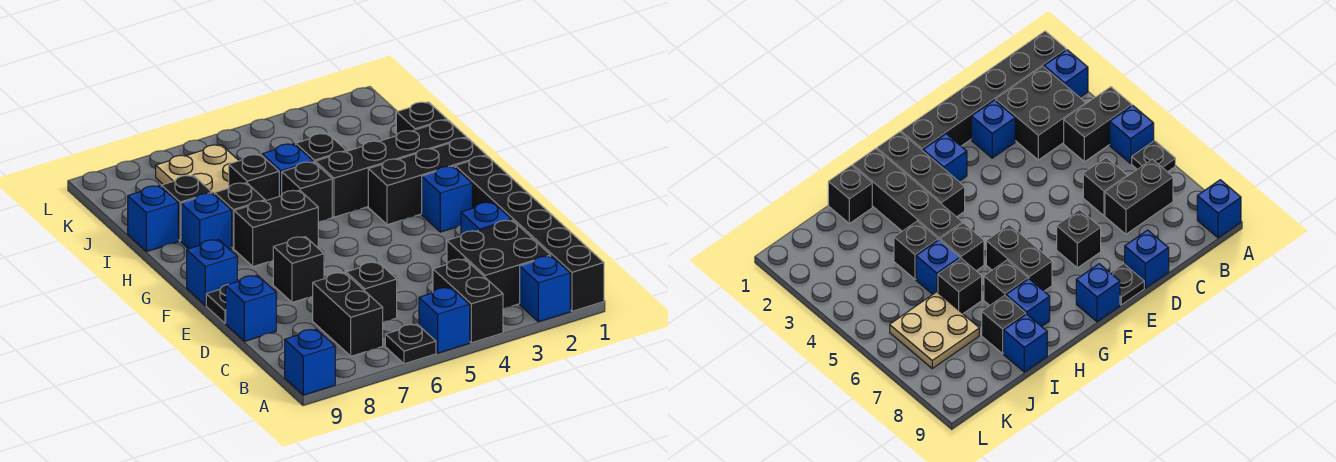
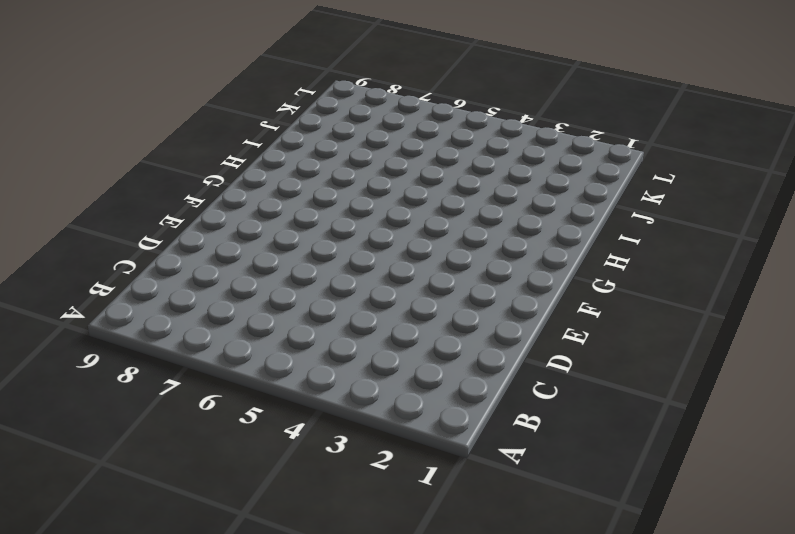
none -> black brick A1:F1 level 1
none -> blue brick A2 level 1
none -> black brick A4:B4 level 1

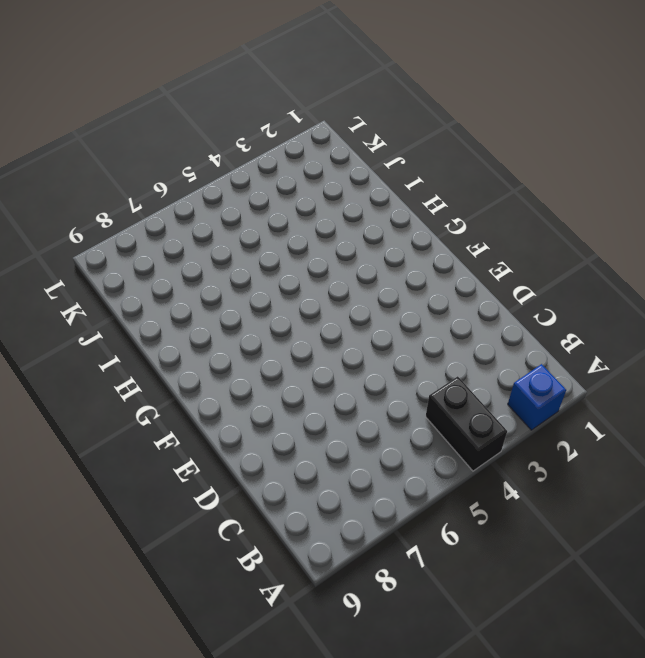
none -> black brick A1:F1 level 1
none -> blue brick A5 level 1
none -> black plate A6 level 1

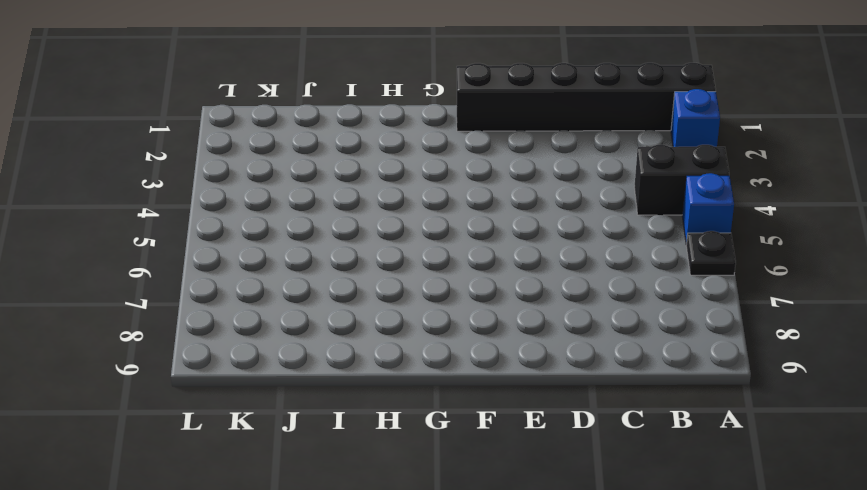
none -> blue brick A9 level 1
none -> black brick B2:C3 level 1
none -> black brick B7:C7 level 1

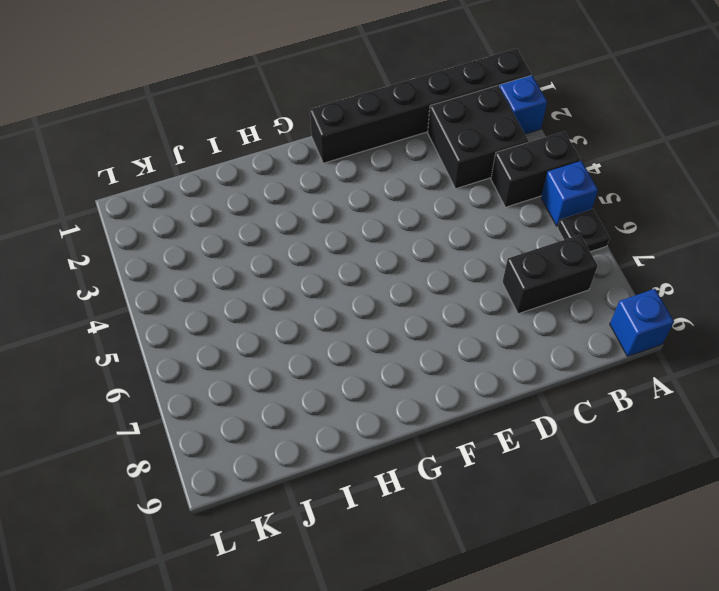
none -> black brick C6 level 1
none -> blue brick D2 level 1
none -> blue brick D9 level 1

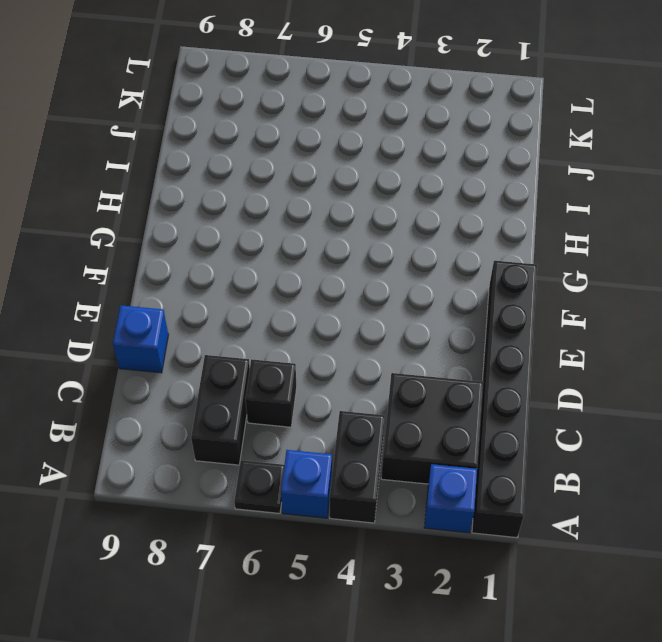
none -> blue brick A9 level 1
none -> blue brick D2 level 1
none -> black brick E7 level 1

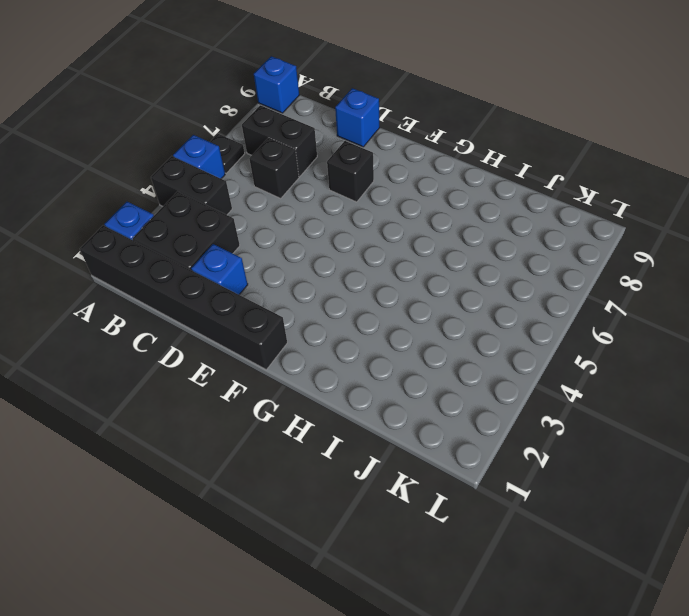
none -> black plate E9 level 1
none -> blue brick F2 level 1
none -> blue brick F9 level 1

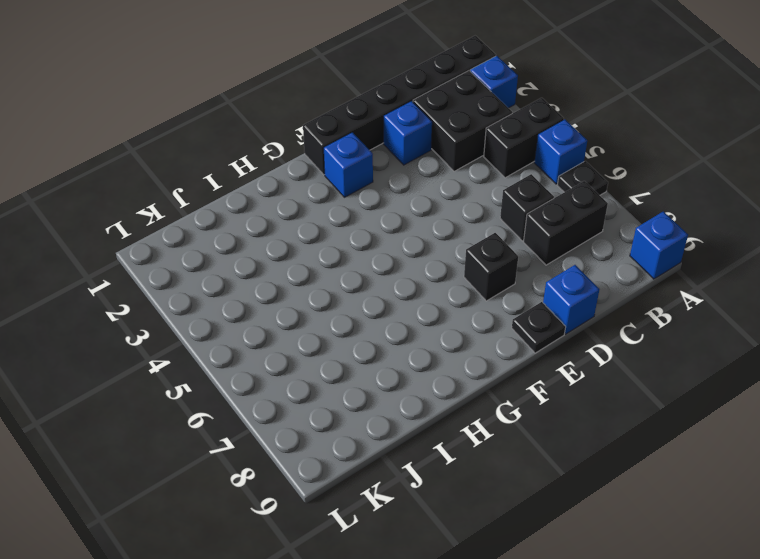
none -> blue brick F9 level 1
none -> black brick G1:G3 level 1
none -> black brick G6:G7 level 1

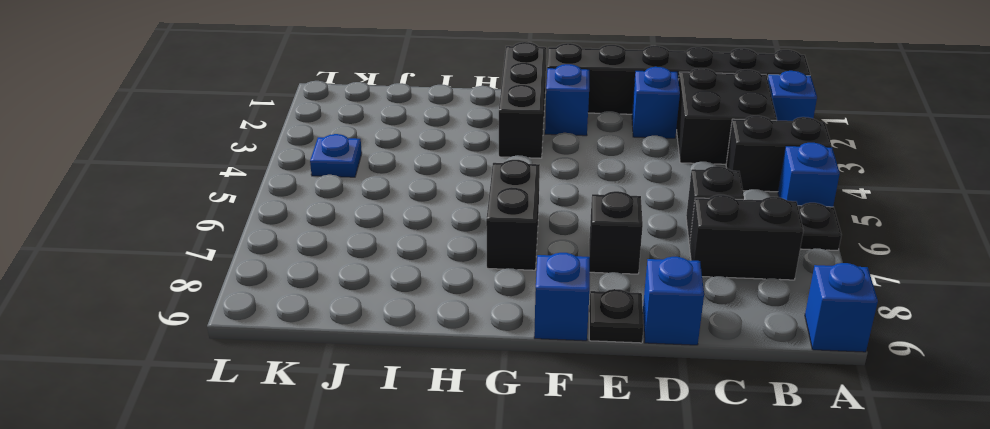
blue plate K4 level 1 -> none
none -> black brick H1:H4 level 1
none -> black brick H5 level 1
none -> black brick H7 level 1

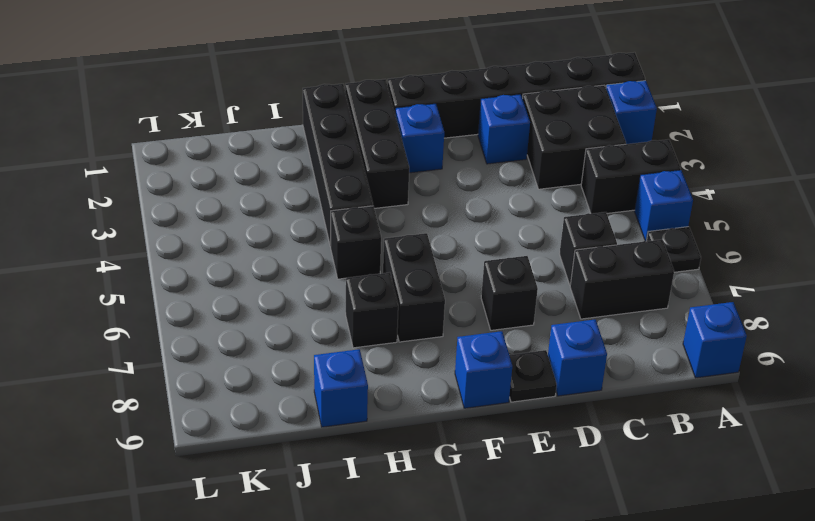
none -> blue brick H8 level 1
none -> black brick I1 level 1
none -> black brick I4 level 1

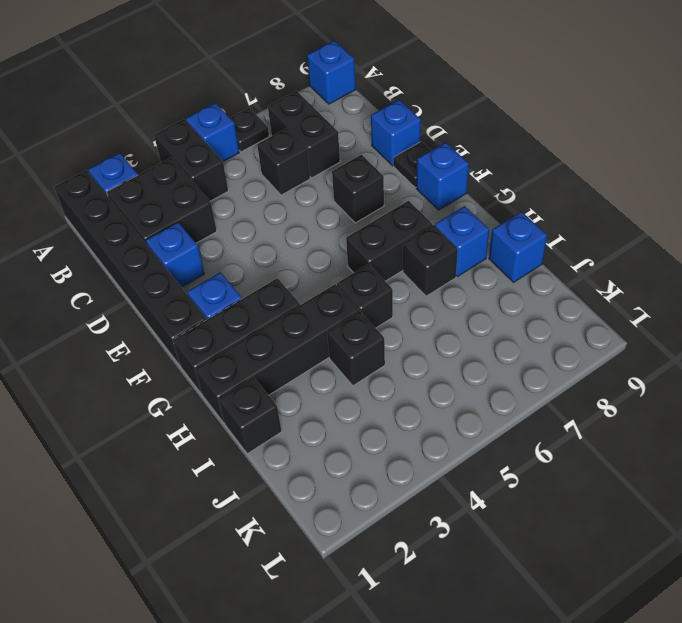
none -> blue brick I5 level 1
none -> black brick I6 level 1
none -> black brick I8 level 1

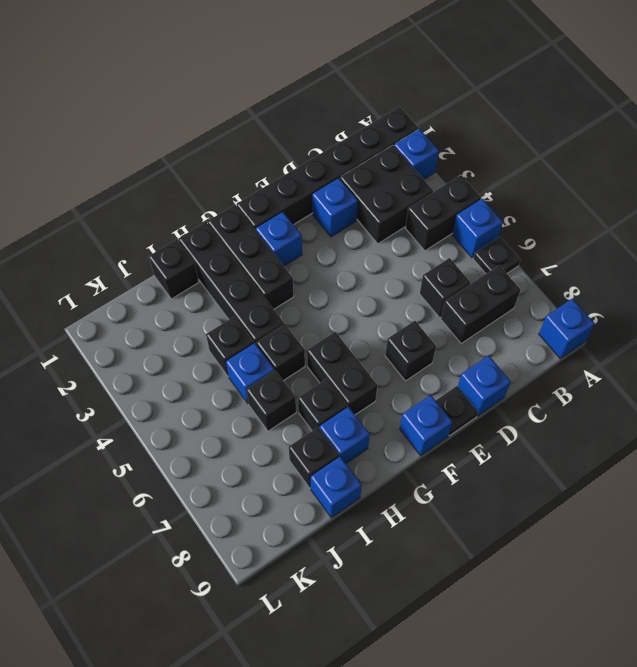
none -> tan plate J6:K7 level 1

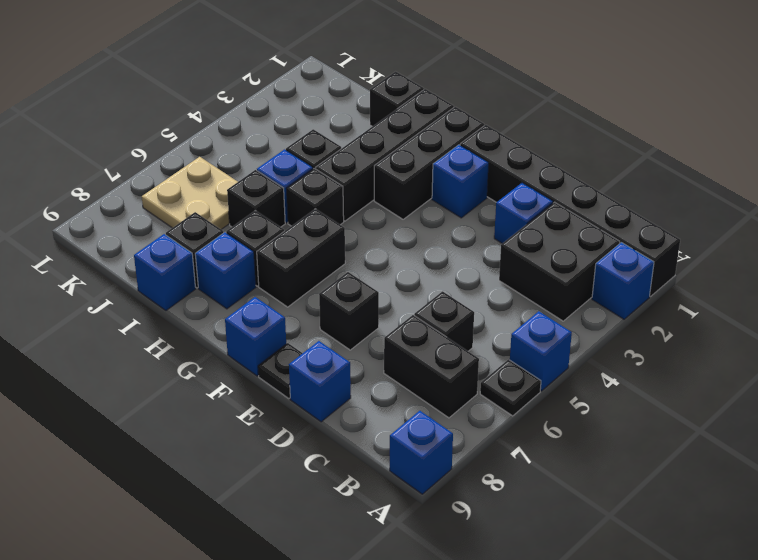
none -> black brick A4:B4 level 1

